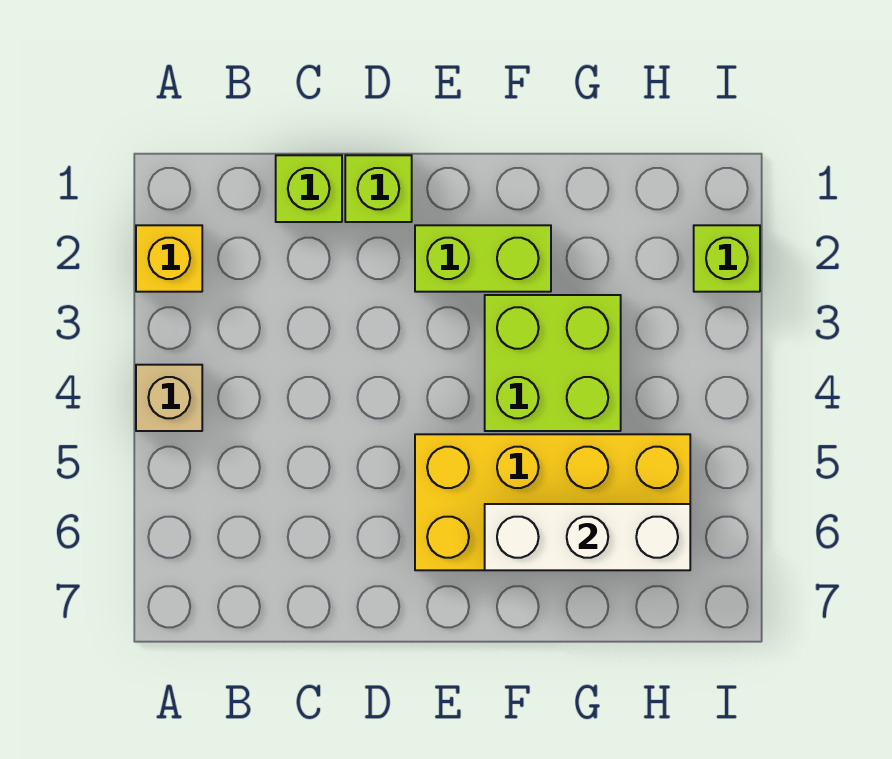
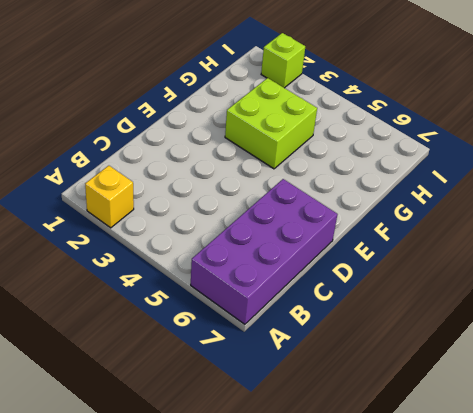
purple brick A6:D7 level 1 -> none
none -> tan brick A4 level 1
none -> lime brick C1 level 1

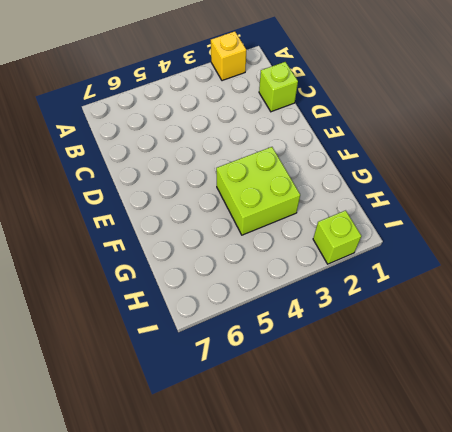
none -> tan brick A4 level 1
none -> lime brick D1 level 1

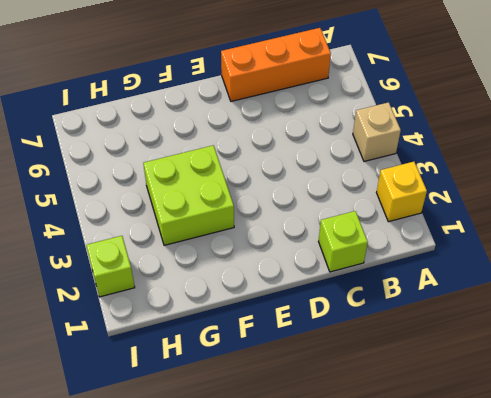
orange brick B7:D7 level 1 -> none
none -> lime brick D1 level 1
none -> lime brick E2:F2 level 1

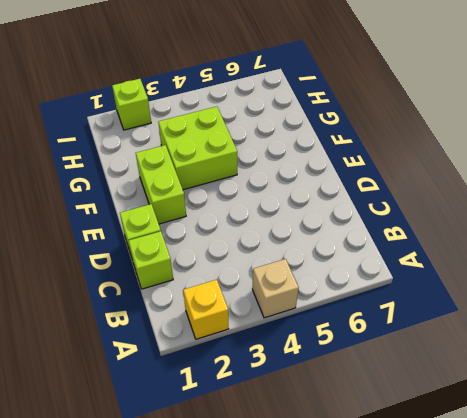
none -> yellow brick E5:H6 level 1
none -> white brick F6:H6 level 2

